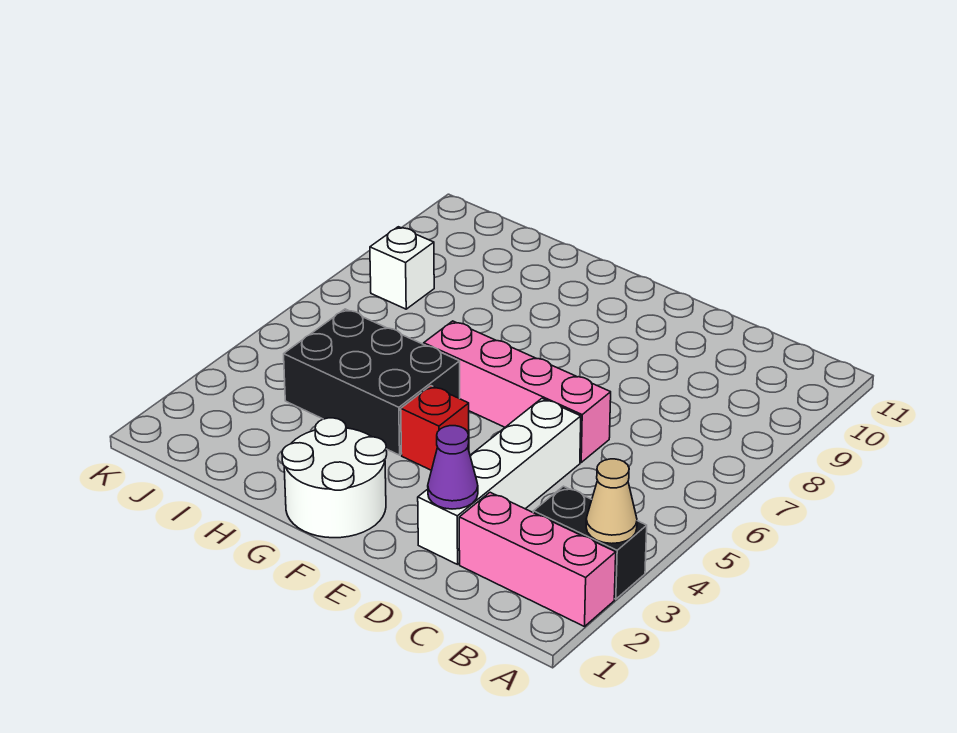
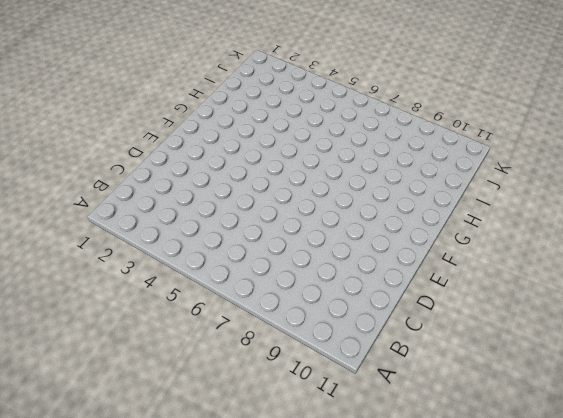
none -> pink brick A2:C2 level 1
none -> black brick A3:B3 level 1

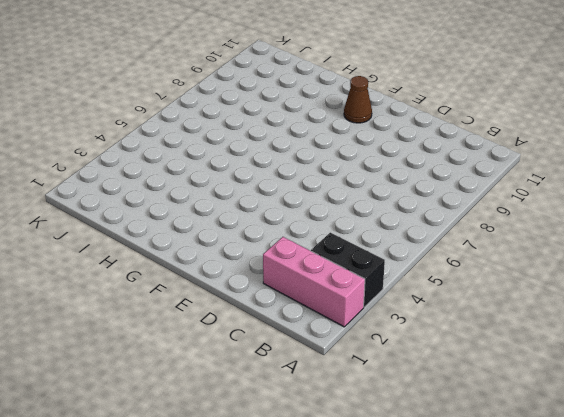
brown cone F10 level 1 -> none
none -> white brick D2:D5 level 1
none -> pink brick D6:G6 level 1

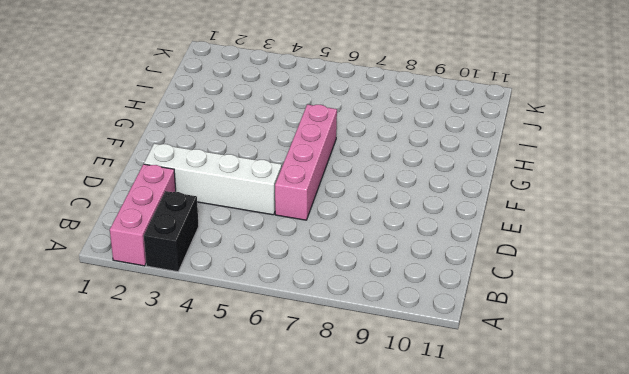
none -> white round brick F1:G2 level 1
none -> red brick F4 level 1

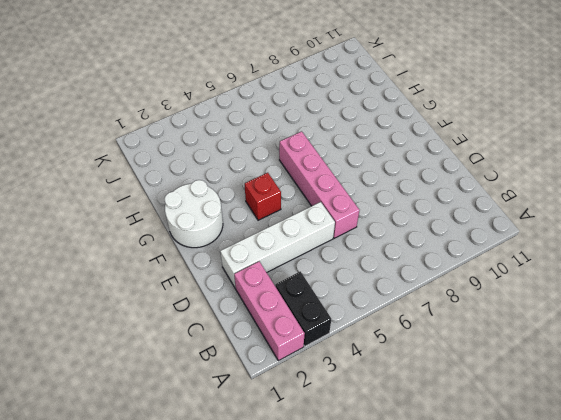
none -> black brick G4:I5 level 1
none -> white brick J8 level 1

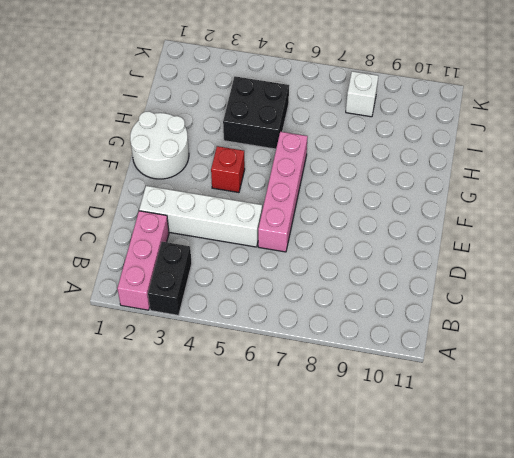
black brick H4:I5 level 1 -> black brick G4:I5 level 1
none -> tan cone A3 level 2
none -> purple cone D2 level 2

